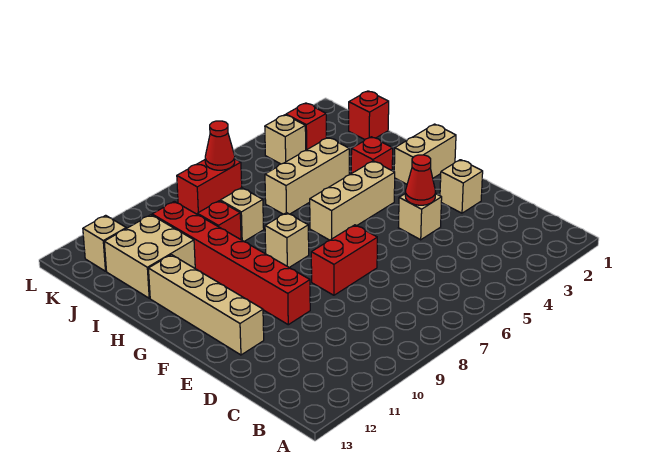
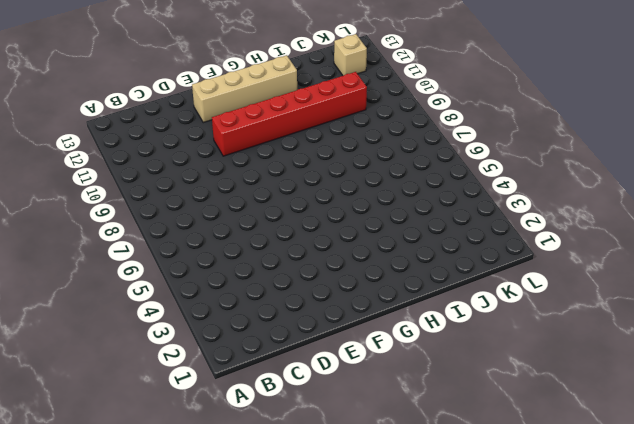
none -> tan brick E2 level 1
none -> tan brick E4 level 1
none -> red brick E7:E8 level 1

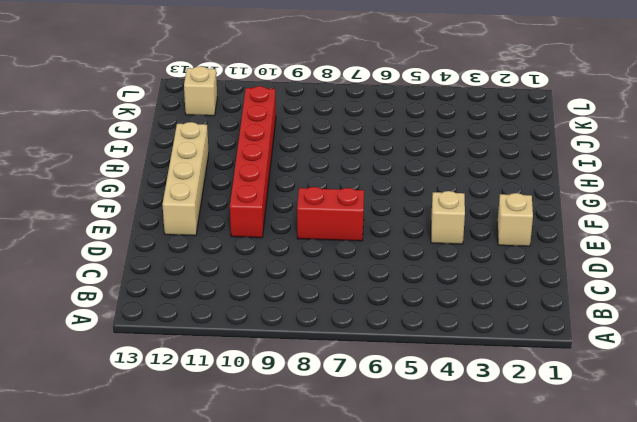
none -> tan brick G1:G2 level 1
none -> tan brick G4:G6 level 1
none -> tan brick G8 level 1

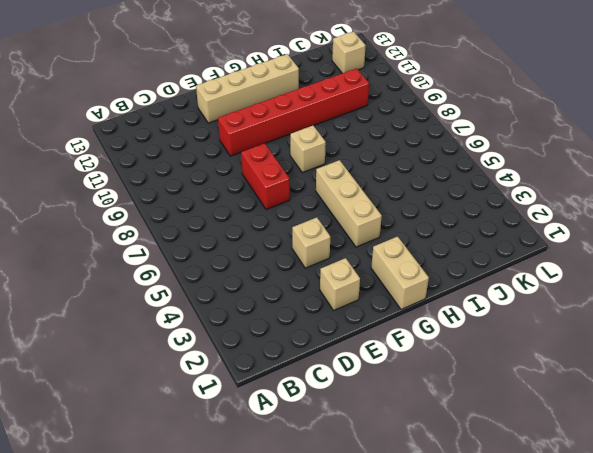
none -> red brick H3 level 1
none -> tan brick I4:I6 level 1
none -> tan brick I8 level 1

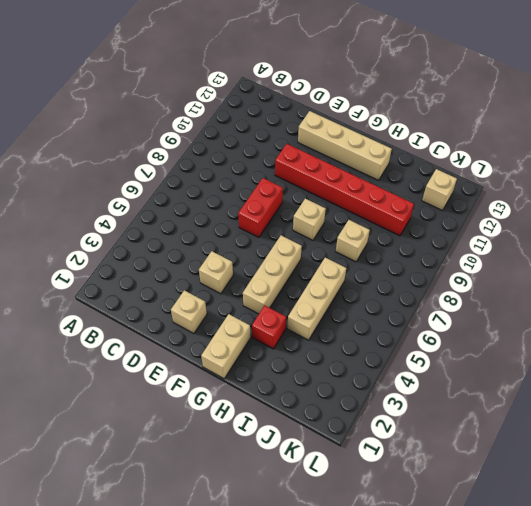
none -> red brick I9 level 1
none -> tan brick I11:J12 level 1
none -> red brick J1 level 1

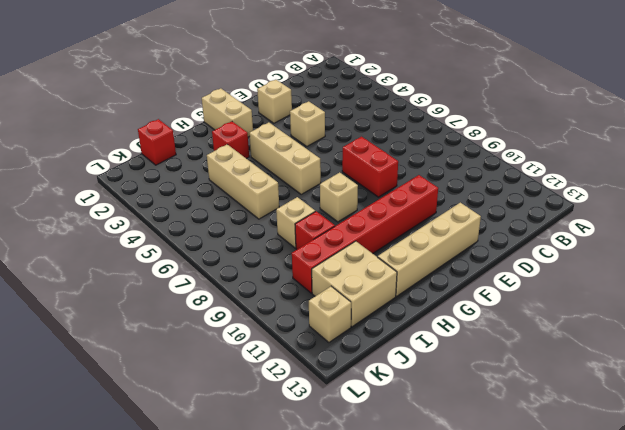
none -> red brick K3 level 1
none -> tan brick K4 level 1
none -> red brick K7:K8 level 1

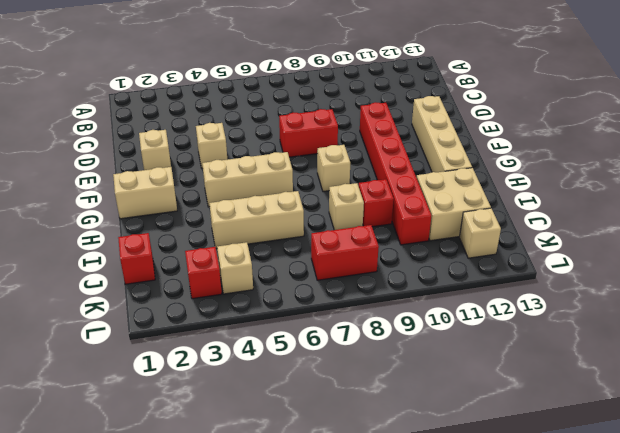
none -> red brick H3 level 1
none -> red cone E4 level 2
none -> red cone K7 level 2

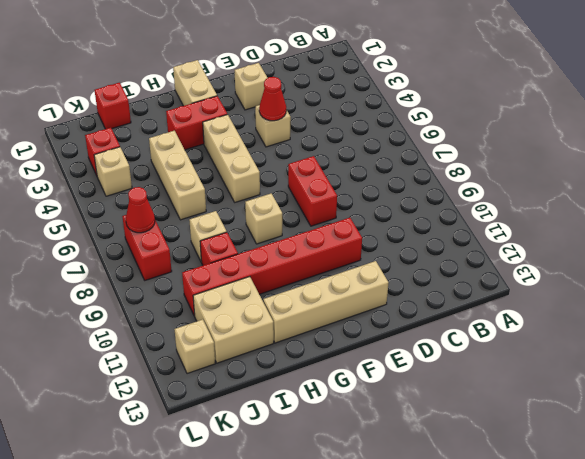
red brick G3:H3 level 1 -> red brick H3 level 1

